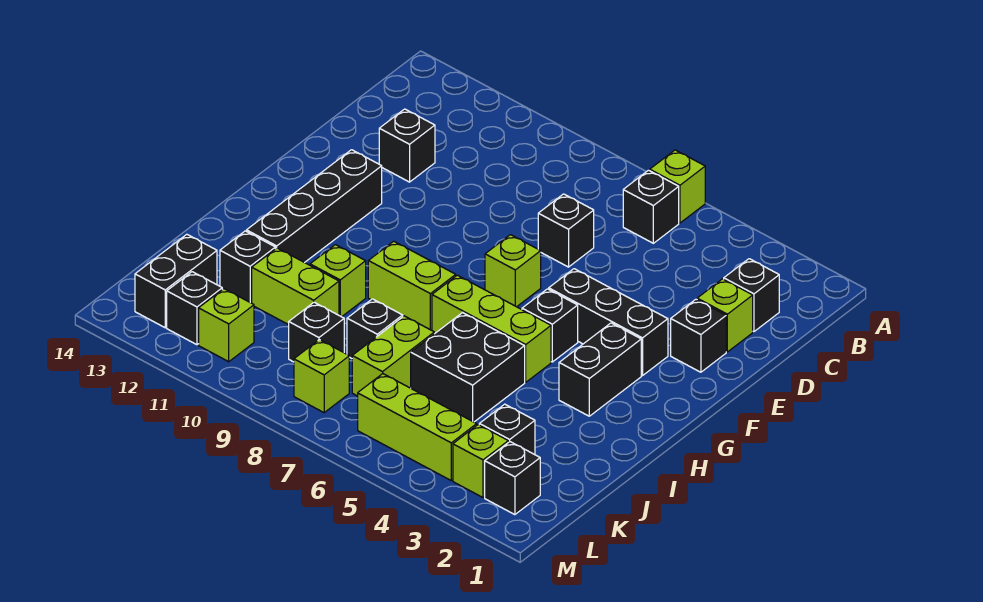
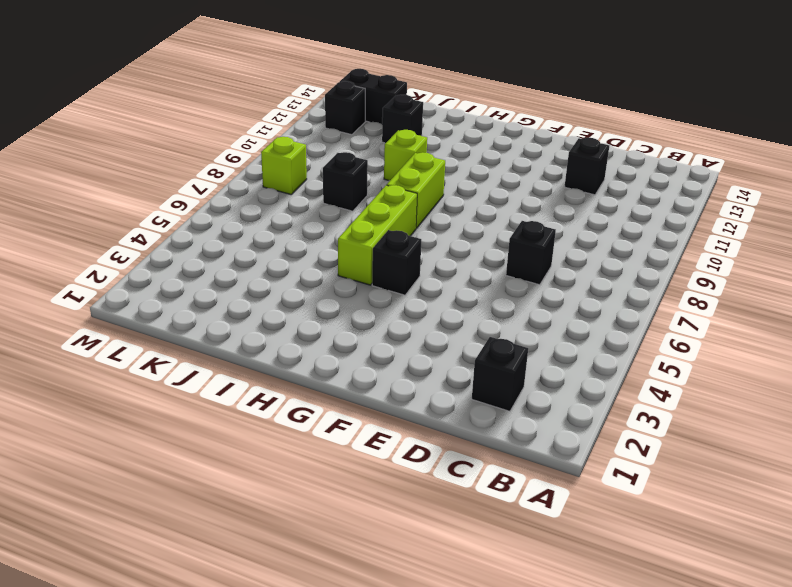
none -> lime brick A6 level 1
none -> black brick B6 level 1
none -> lime brick D2 level 1

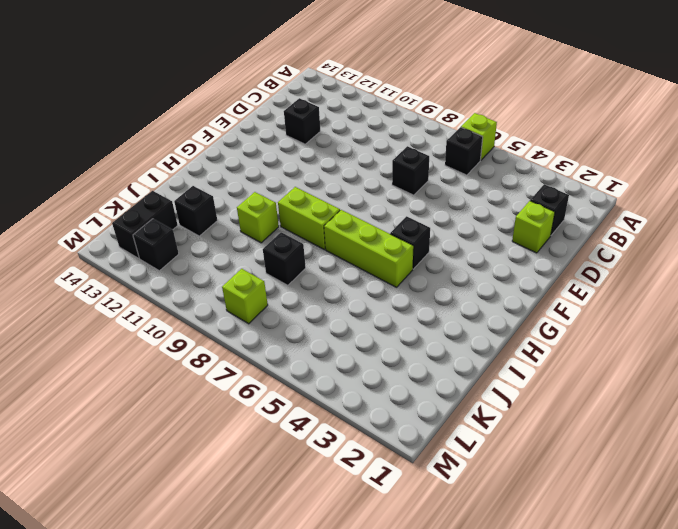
none -> black brick E2 level 1
none -> black brick F3:F5 level 1
none -> lime brick F7 level 1

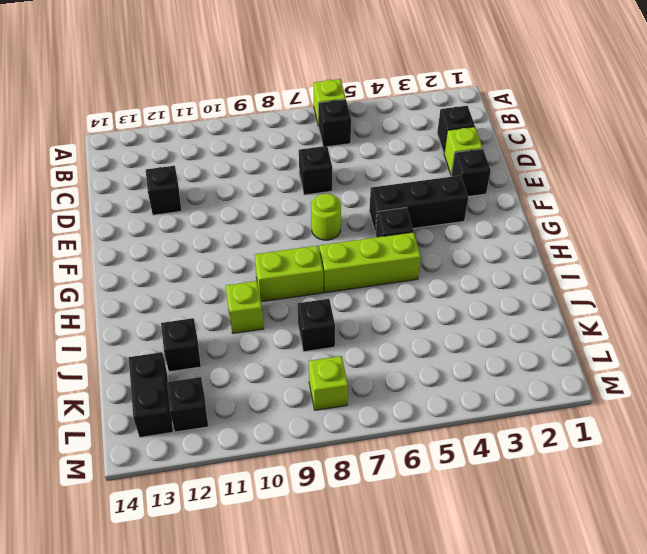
lime round brick F7 level 1 -> lime brick F7 level 1
none -> black brick F12:I12 level 1
none -> black brick G3:H3 level 1
none -> black brick I5:J6 level 1

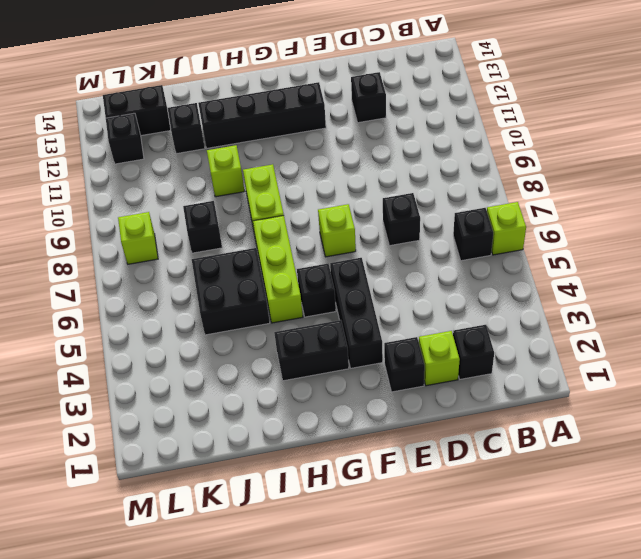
none -> lime brick J7:K7 level 1
none -> lime brick J10:J11 level 1
none -> black brick K3 level 1

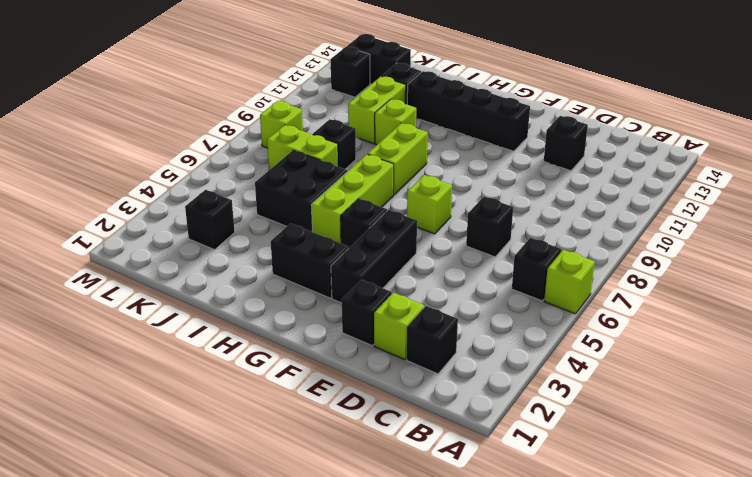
none -> black brick K9 level 1
none -> black brick L2 level 1
none -> lime brick L3 level 1

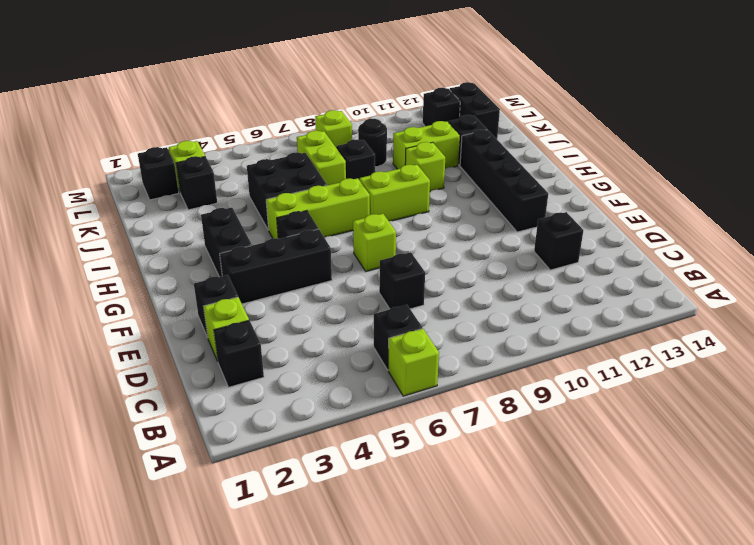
black round brick K9 level 1 -> black brick K9 level 1
none -> lime brick L4:L6 level 1
none -> lime brick L11 level 1

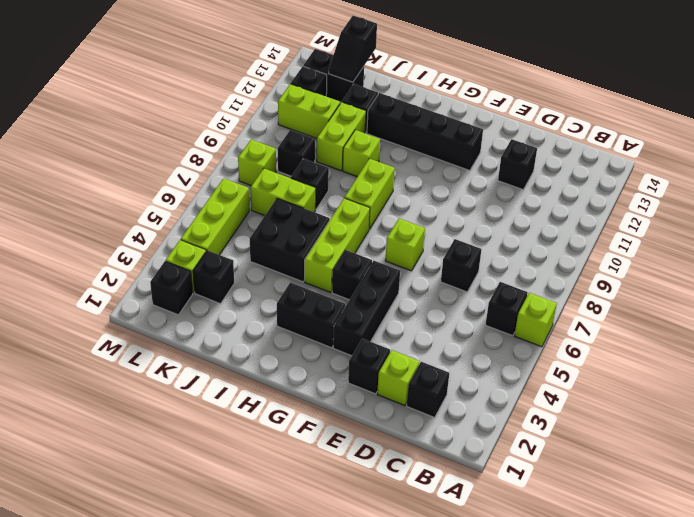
lime brick K11:L11 level 1 -> lime brick L11 level 1
black slope K13:K14 level 2 top 14 -> none

